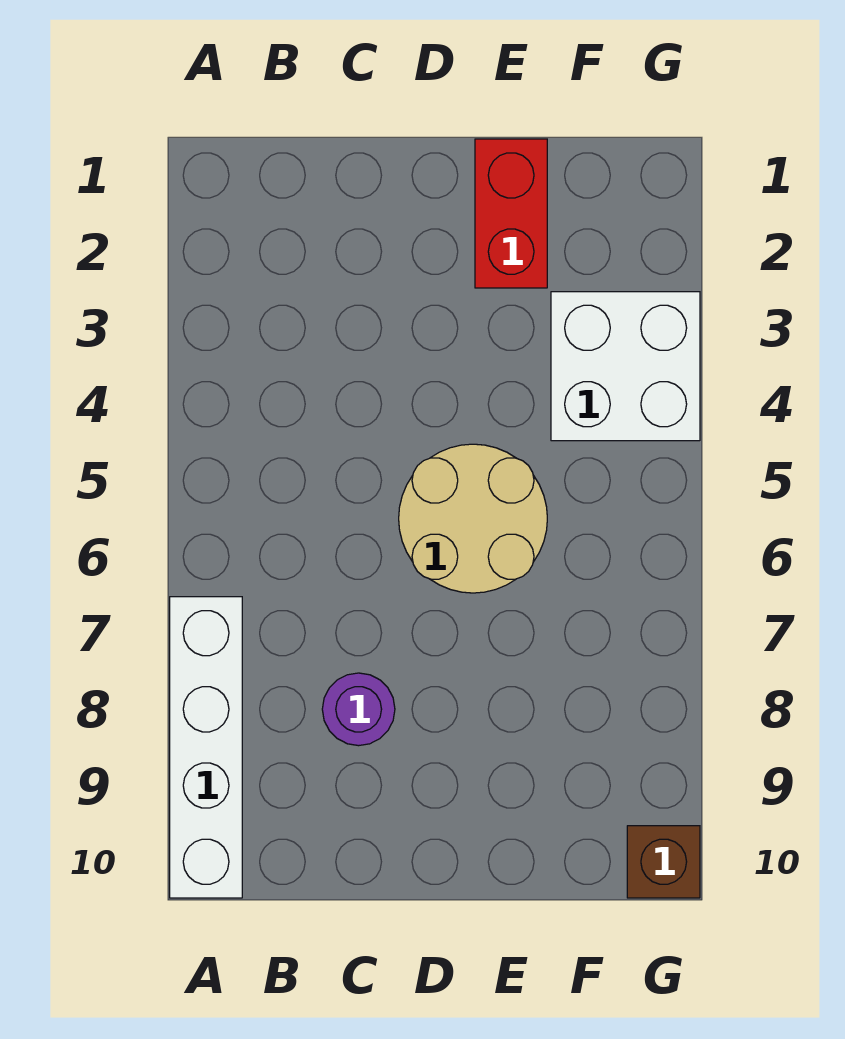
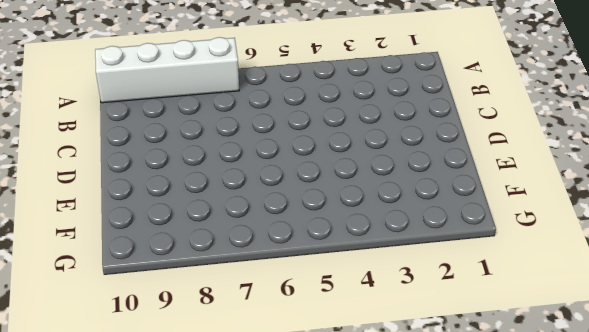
none -> purple round brick C8 level 1
none -> tan round brick D5:E6 level 1

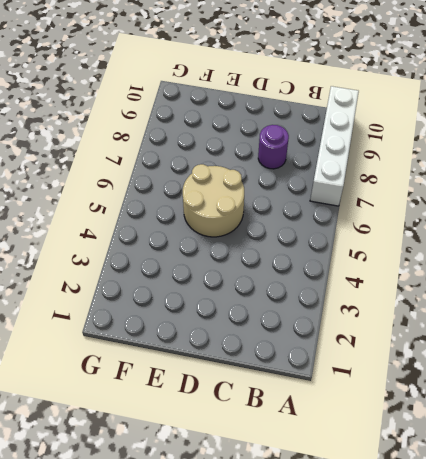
none -> red brick E1:E2 level 1
none -> white brick F3:G4 level 1

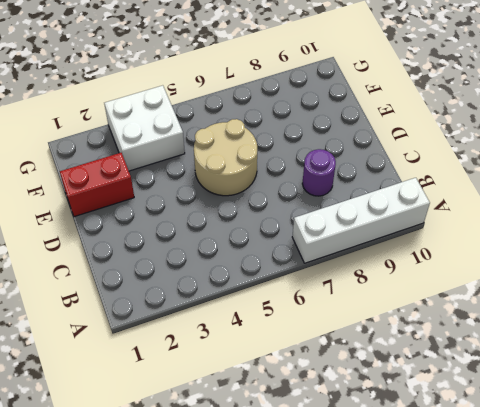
none -> brown brick G10 level 1

